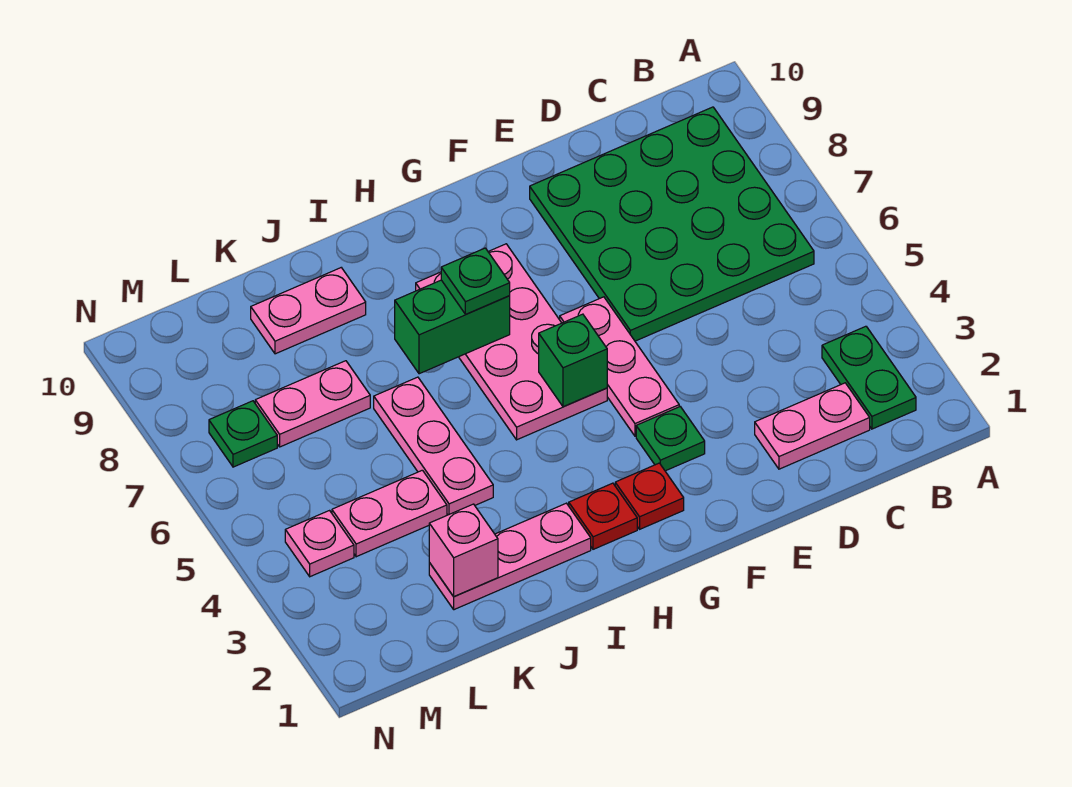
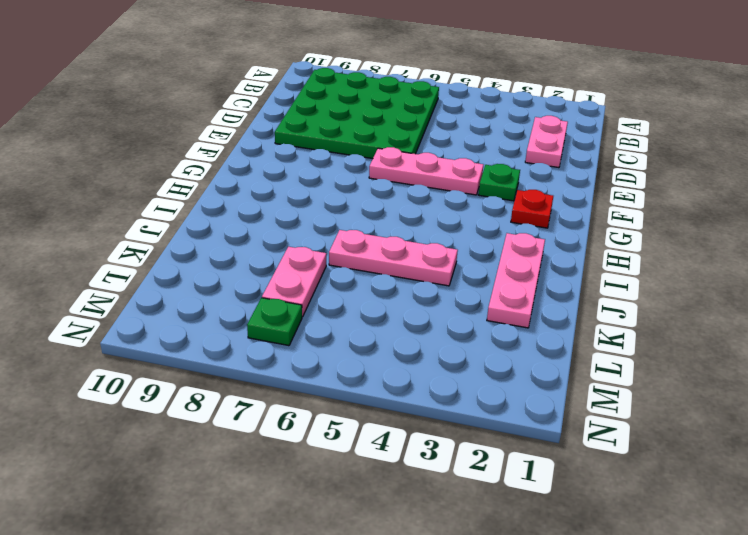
none -> green plate B2:B3 level 1
none -> pink plate G5:H8 level 1
none -> red plate H2 level 1

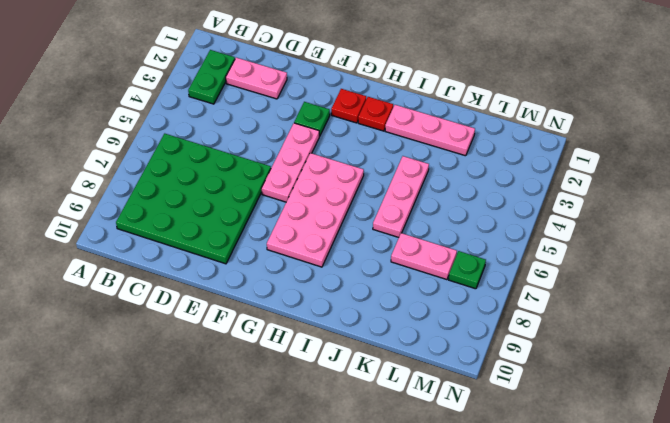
none -> pink plate J9:K9 level 1
none -> pink plate K4:L4 level 1
none -> pink plate M4 level 1

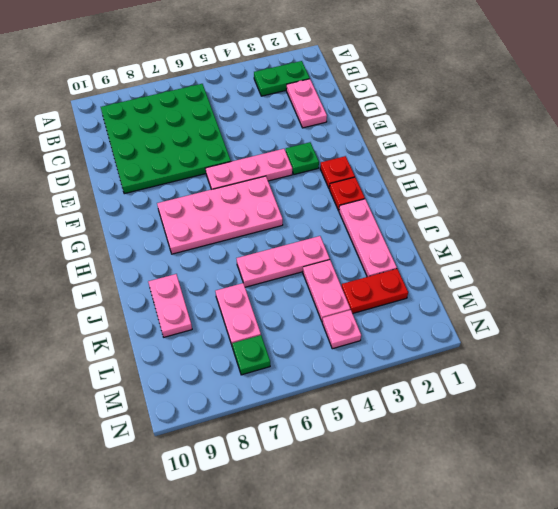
red plate L2:L3 level 1 -> none
none -> green brick G5 level 2
none -> green brick H7:I7 level 2
none -> pink brick K2 level 2

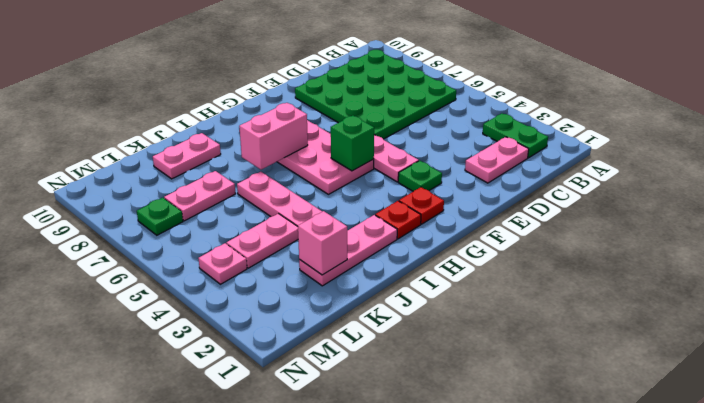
pink brick H7:I7 level 2 -> green brick H7:I7 level 2
none -> green plate H7 level 3

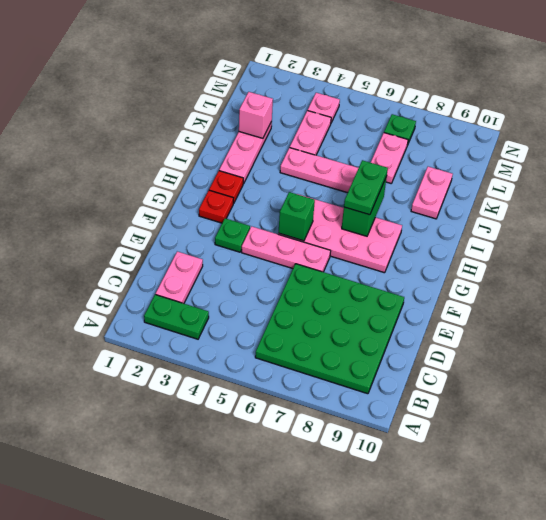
green plate H7:I7 level 3 -> green plate H7 level 3

